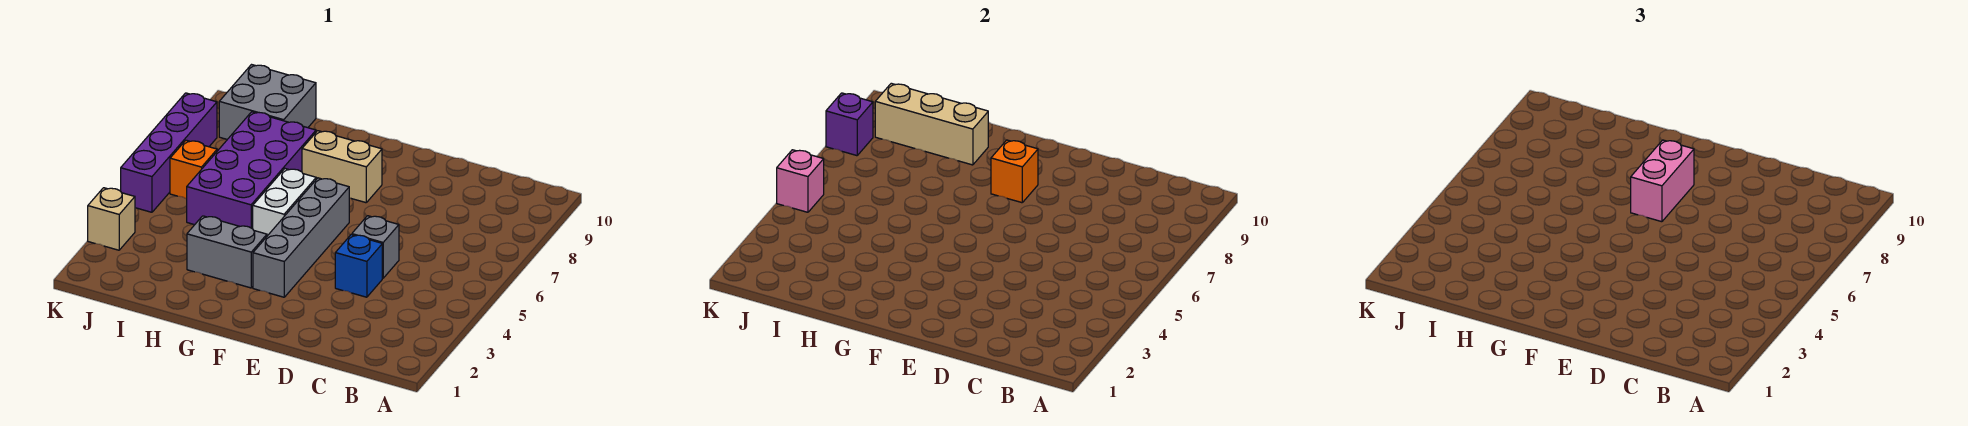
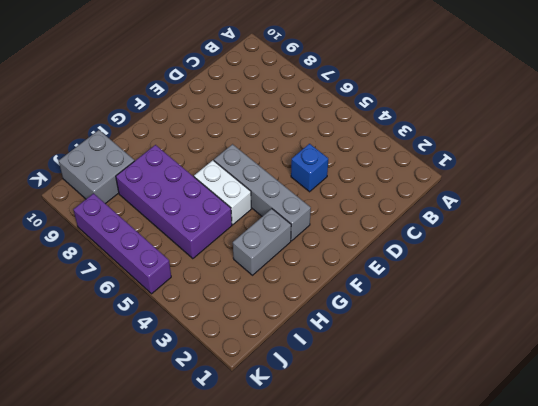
none -> grey brick D5 level 1
none -> tan brick F8:G8 level 1
none -> orange brick J6 level 1

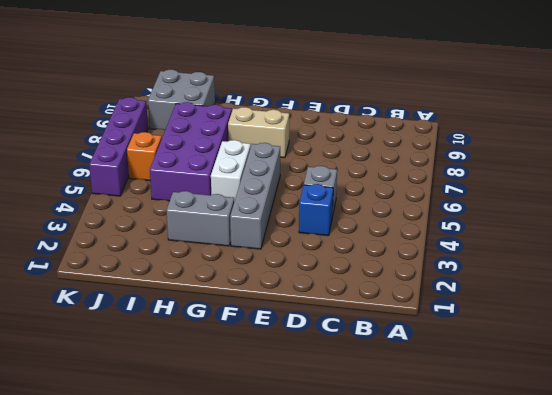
none -> tan brick K3 level 1
none -> orange brick F8 level 2
none -> tan brick H9:J9 level 2

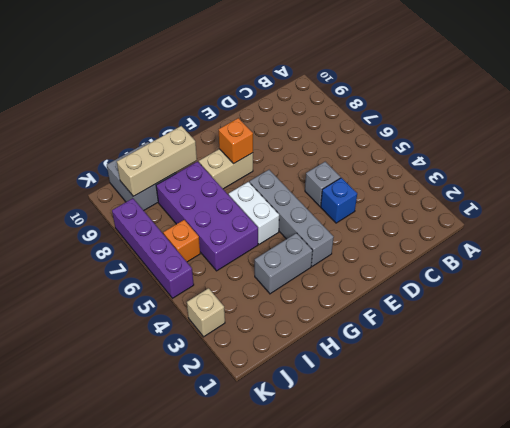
none -> pink brick K5 level 2
none -> purple brick K8 level 2
none -> pink brick F7:F8 level 3

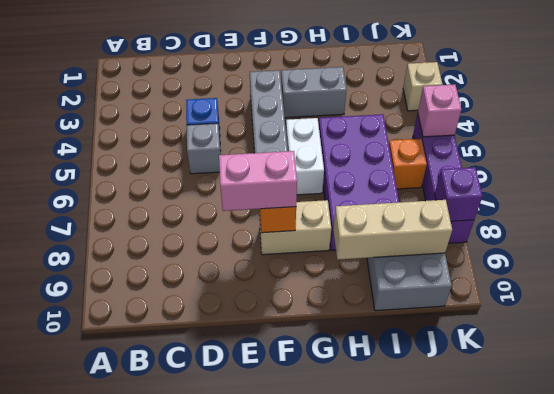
pink brick E8:F8 level 3 -> pink brick F7:F8 level 3

